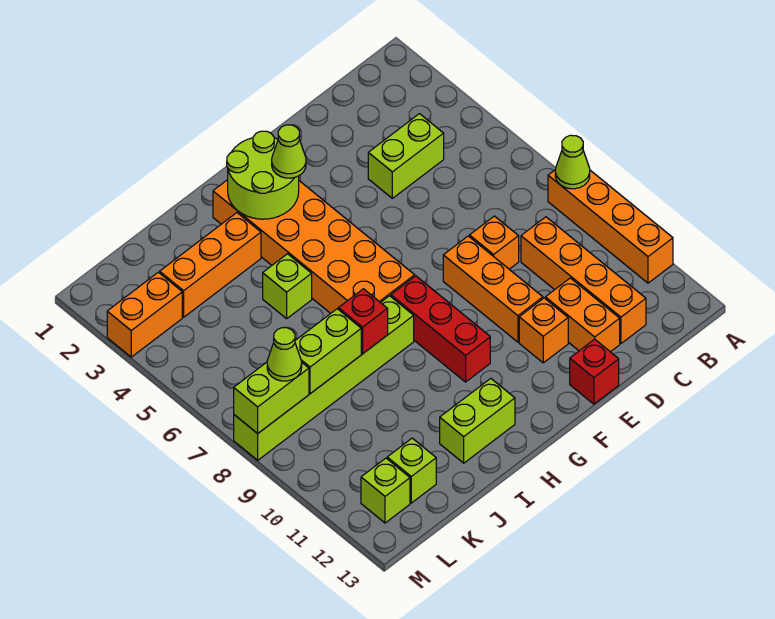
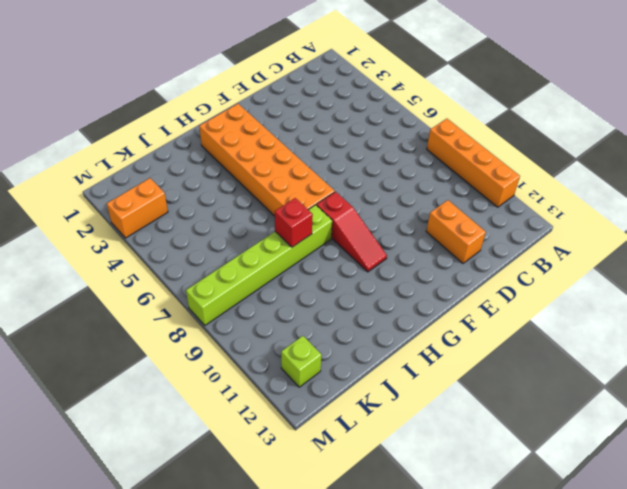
red slope G8:G10 level 1 top 8 -> red brick G8:G10 level 1
none -> lime brick C4:D4 level 1
none -> orange brick C9:C12 level 1
none -> orange brick D8 level 1

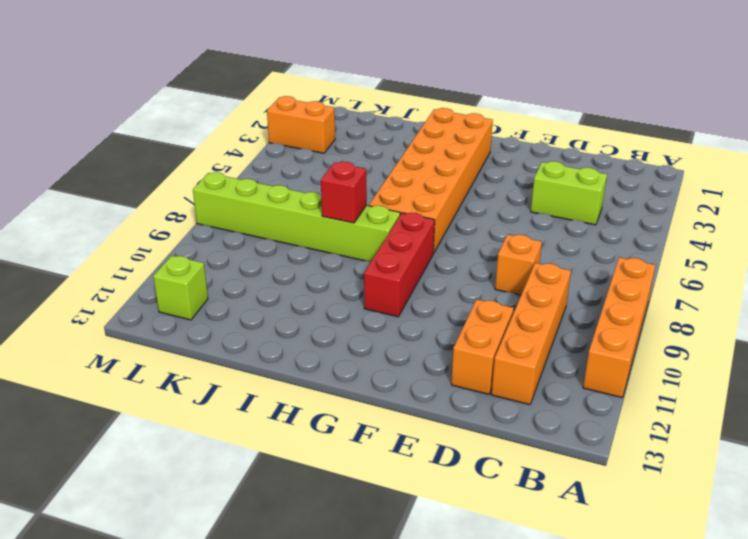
none -> orange brick E8:E10 level 1
none -> orange brick E11 level 1
none -> red brick E13 level 1

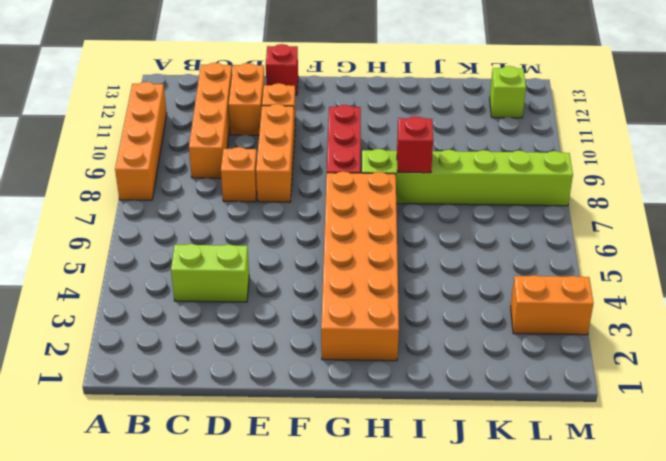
none -> lime brick H12:I12 level 1
none -> orange brick I3:K3 level 1
none -> lime brick I5 level 1

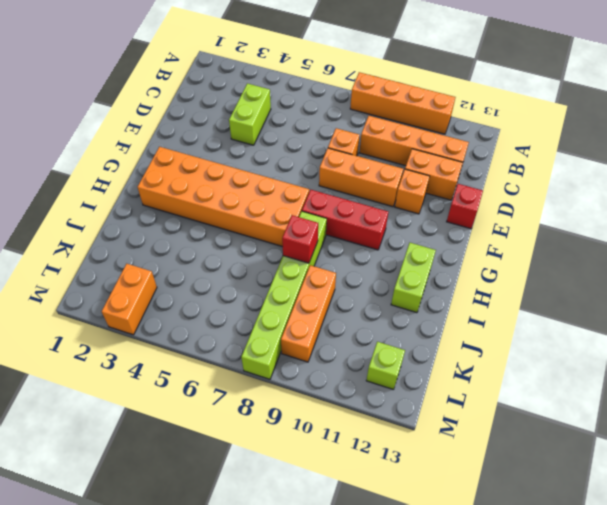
orange brick J9:L9 level 1 -> orange brick I3:K3 level 1
none -> lime brick I5 level 1
none -> lime brick K12 level 1
none -> lime cone A8 level 2

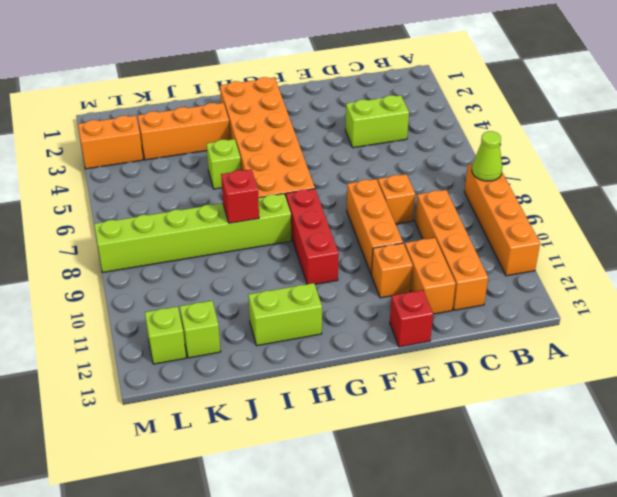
none -> lime round brick G2:H3 level 2
none -> lime brick J8:K8 level 2
none -> lime brick L8:M8 level 2

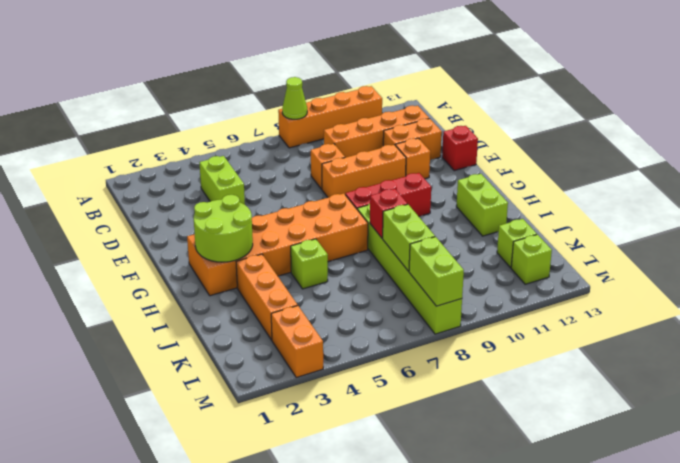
none -> lime cone G3 level 3
none -> lime cone L8 level 3

